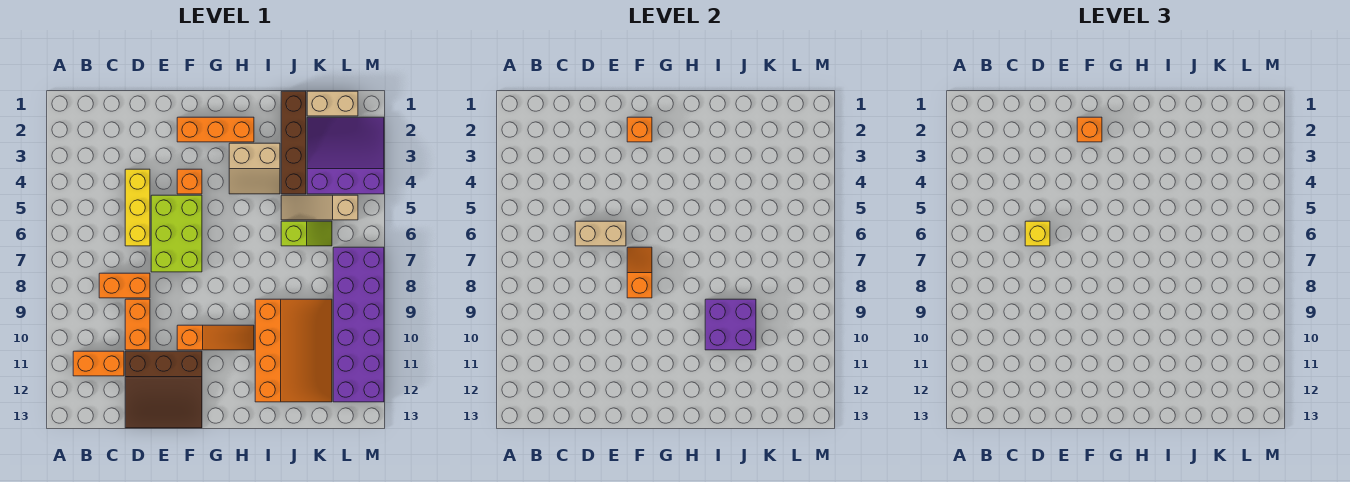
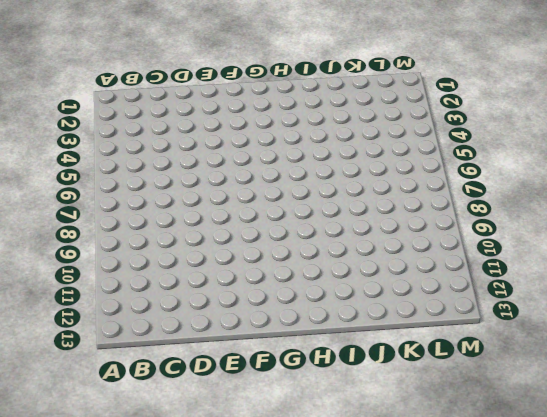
none -> orange brick B11:C11 level 1
none -> orange brick C8:D8 level 1
none -> yellow brick D4:D6 level 1

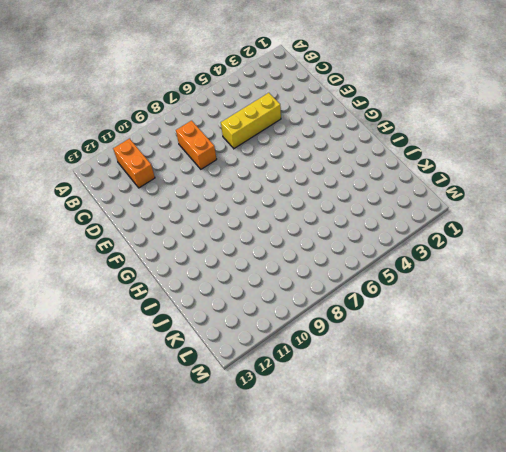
none -> orange brick D9:D10 level 1
none -> brown slope D11:F13 level 1 top 11
none -> lime brick E5:F7 level 1

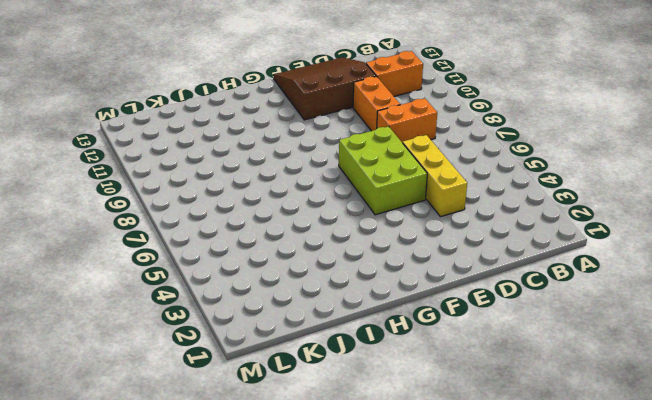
none -> orange brick F2:H2 level 1
none -> orange brick F4 level 1
none -> orange slope F10:H10 level 1 top F

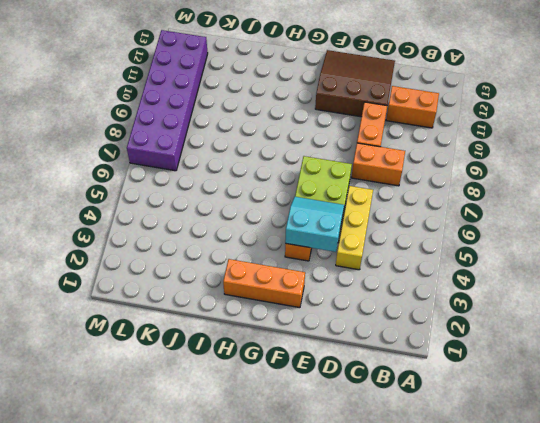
cyan slope E4:F5 level 2 top 4 -> none
none -> orange slope F10:H10 level 1 top F
none -> tan slope H3:I4 level 1 top 3
none -> orange slope I9:K12 level 1 top I

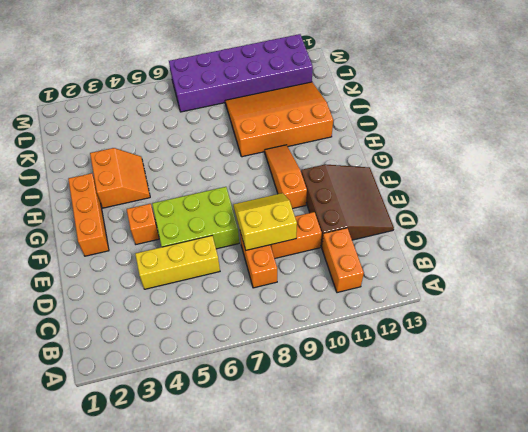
yellow slope D8:E9 level 2 top D -> none
orange slope H3:I4 level 1 top 3 -> tan slope H3:I4 level 1 top 3
none -> brown brick J1:J4 level 1
none -> tan slope J5:L5 level 1 top L
none -> lime slope J6:K6 level 1 top J

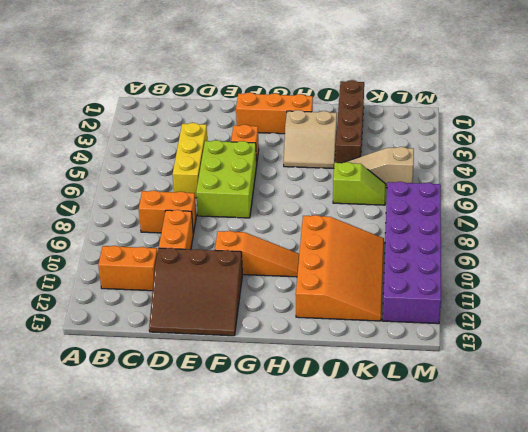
none -> tan brick K1:L1 level 1
none -> purple slope K2:M4 level 1 top 4
none -> tan brick D6:E6 level 2

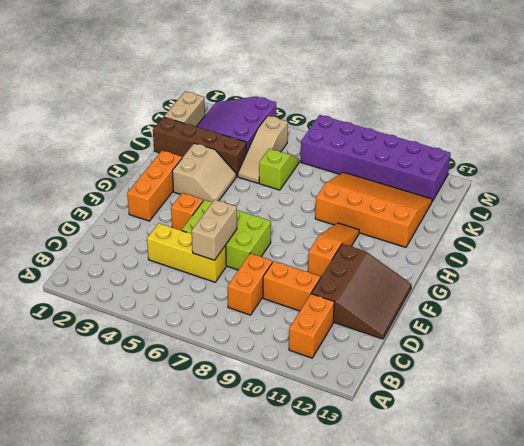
none -> orange brick F2 level 2
none -> orange slope F7:F8 level 2 top 8
none -> purple brick I9:J10 level 2

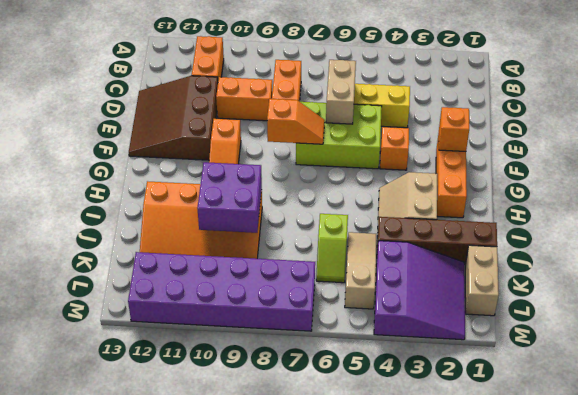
none -> yellow brick D6 level 3
none -> orange brick F2 level 3

